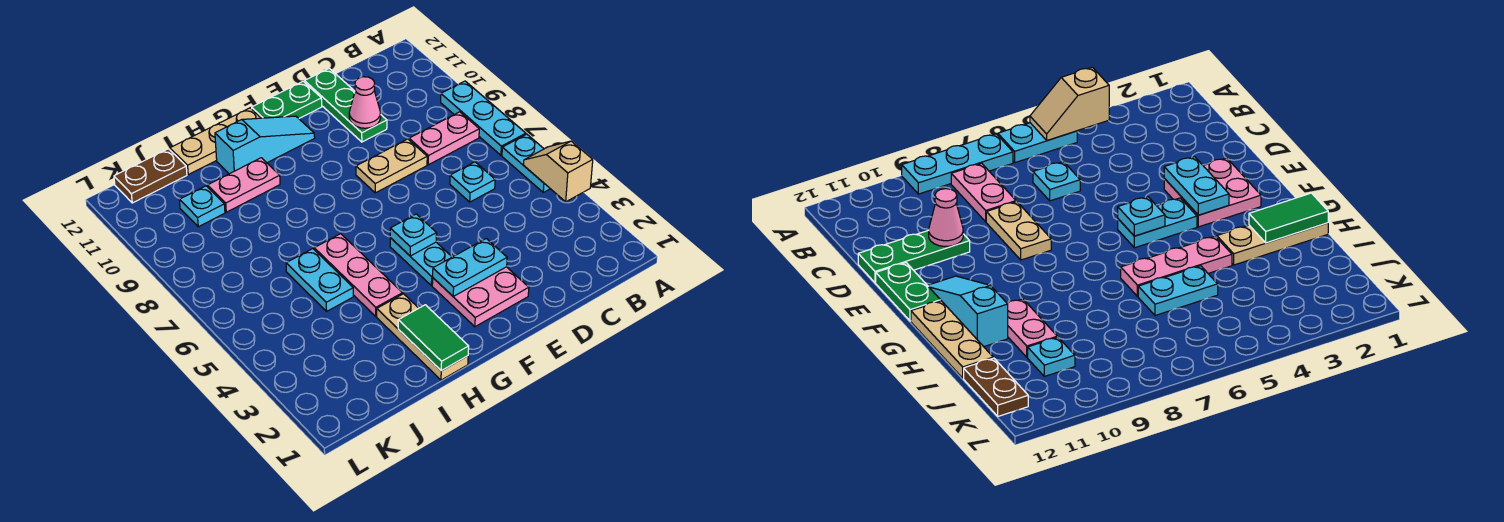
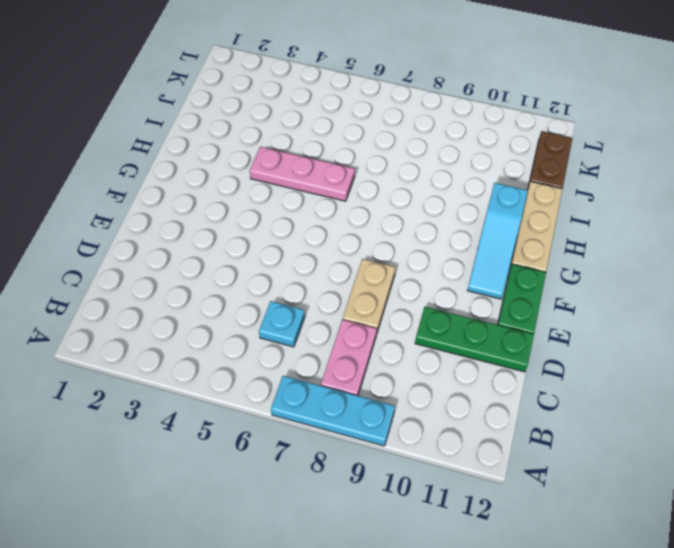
none -> cyan plate A5:A6 level 1
none -> pink plate E2:F3 level 1
none -> cyan plate F4:F5 level 1

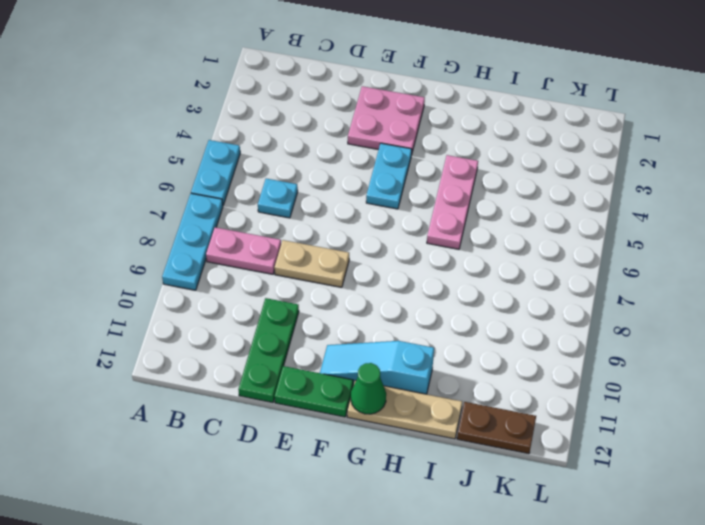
green cone G12 level 2 -> none
none -> tan plate H1:H3 level 1
none -> pink plate H10:I10 level 1
none -> cyan plate I5:I6 level 1

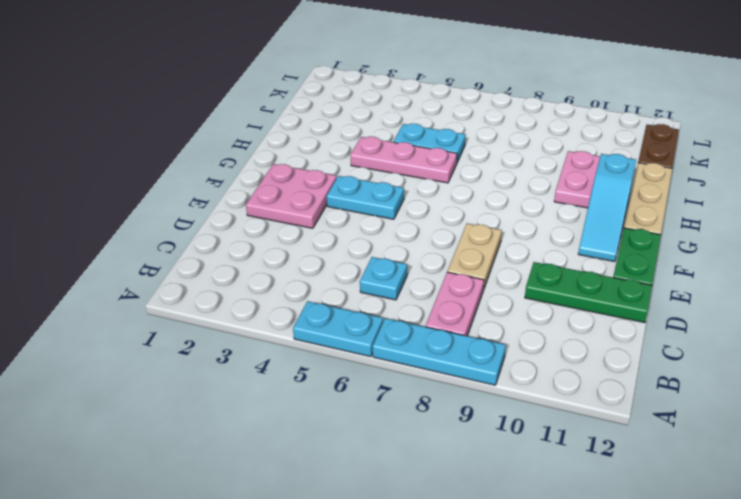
none -> tan plate H1:H3 level 1
none -> cyan plate J10 level 1
none -> tan slope A4:A5 level 2 top 4

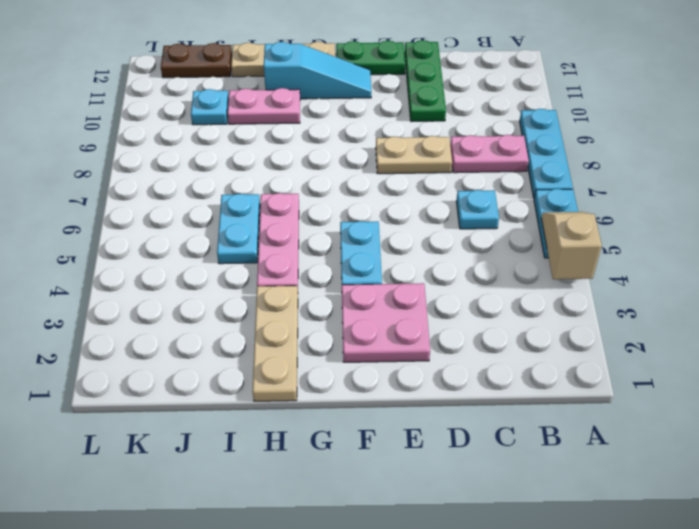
none -> pink cone D10 level 2
none -> cyan plate E3:F3 level 2
none -> cyan plate F5 level 2

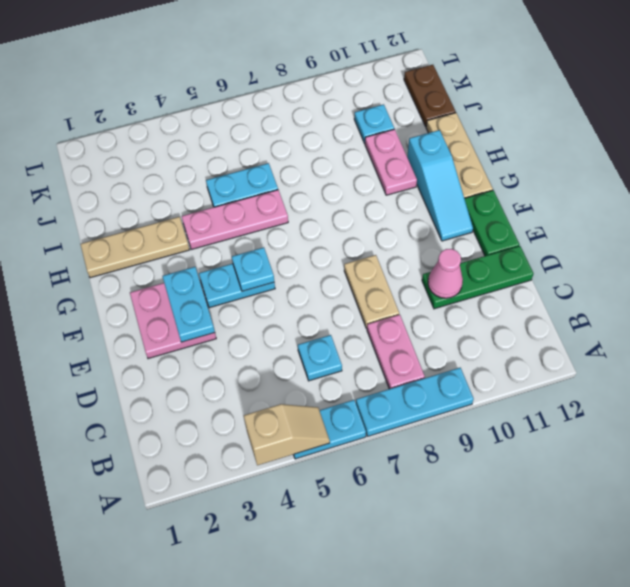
none -> green tile H1:H2 level 2

